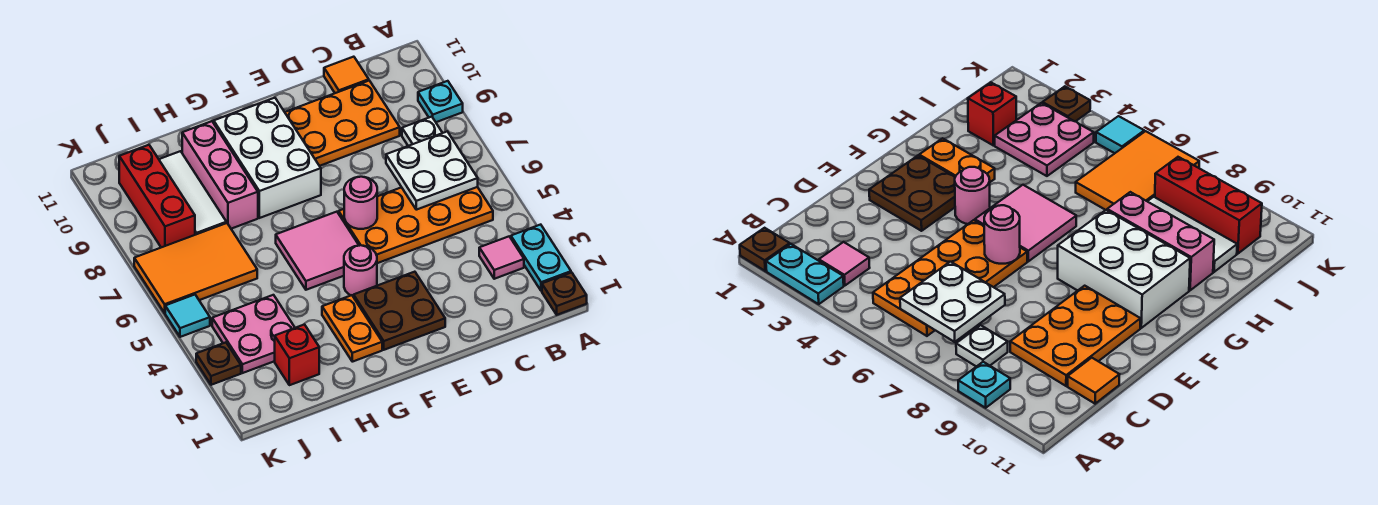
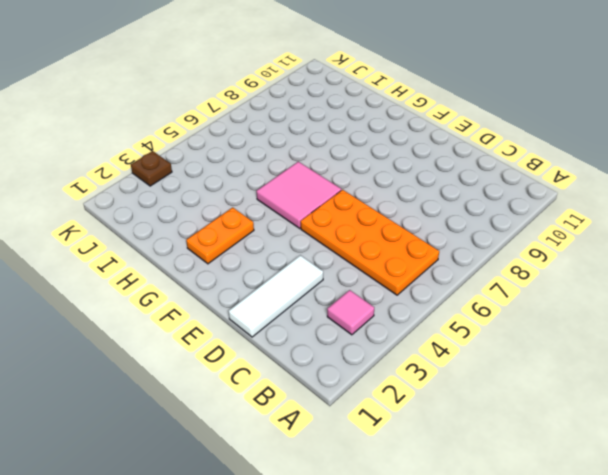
white tile D1:D3 level 1 -> white tile I8:I10 level 1
none -> brown plate A1 level 1
none -> cyan plate A2:A3 level 1
none -> cyan plate A9 level 1

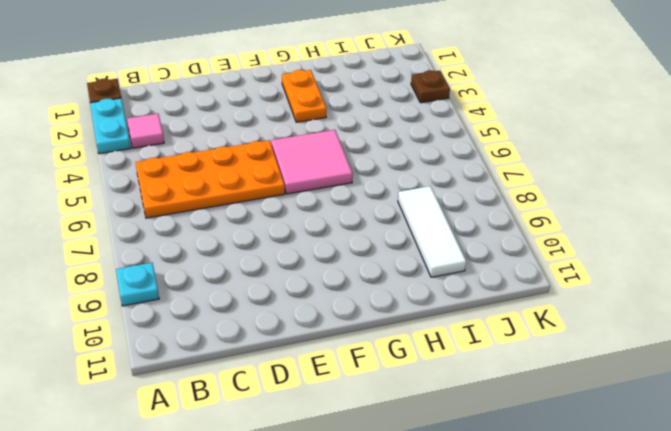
none -> white plate B8 level 1
none -> orange plate C9:E10 level 1
none -> orange tile C11 level 1

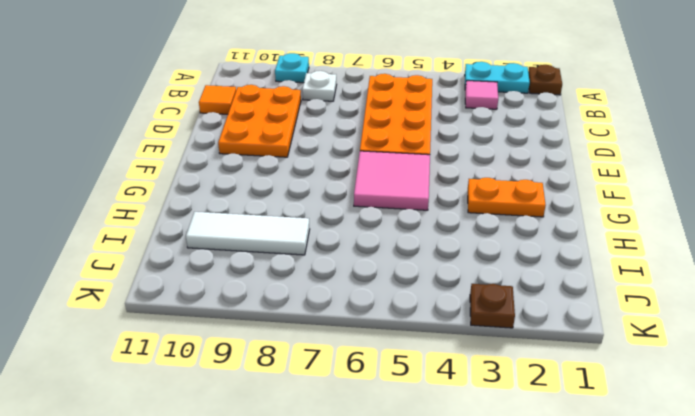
none -> brown plate E2:F3 level 1
none -> pink round brick F4 level 1
none -> white brick F8:G10 level 1

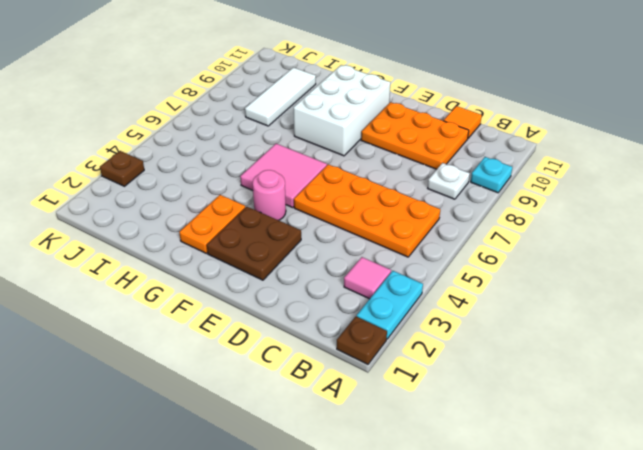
none -> pink brick H8:H10 level 1
none -> red brick I2 level 1
none -> pink plate I3:J4 level 1

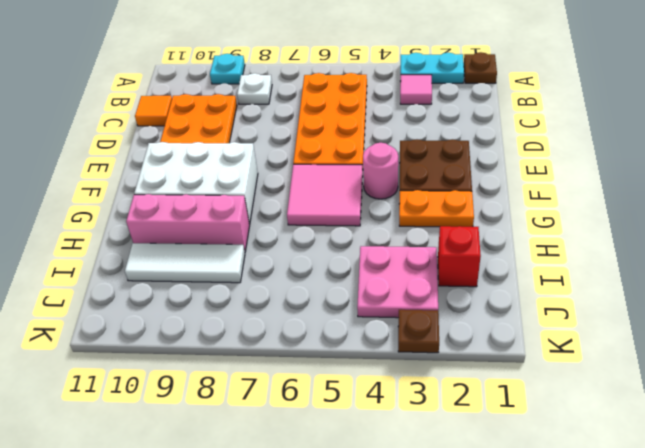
none -> orange tile I6:K7 level 1
none -> red brick J8:J10 level 1
none -> cyan tile K5 level 1

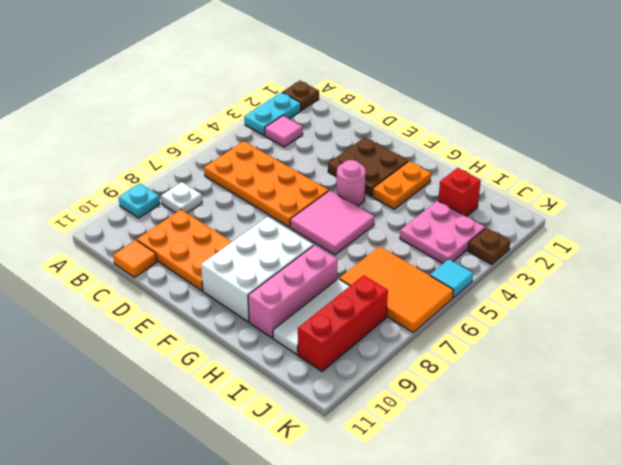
none -> white plate B6:C7 level 2
none -> pink round brick E6 level 2

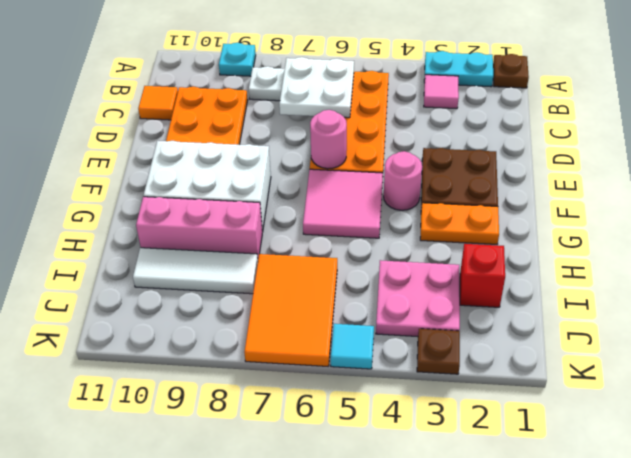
none -> red brick J8:J10 level 1

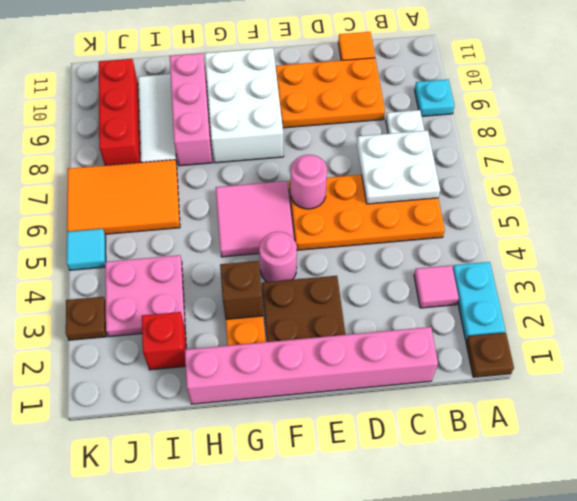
pink brick C1:H1 level 1 -> none
brown brick G3 level 2 -> none

